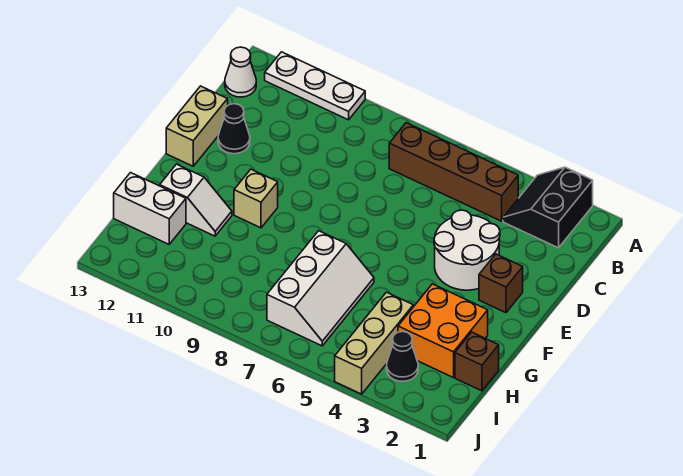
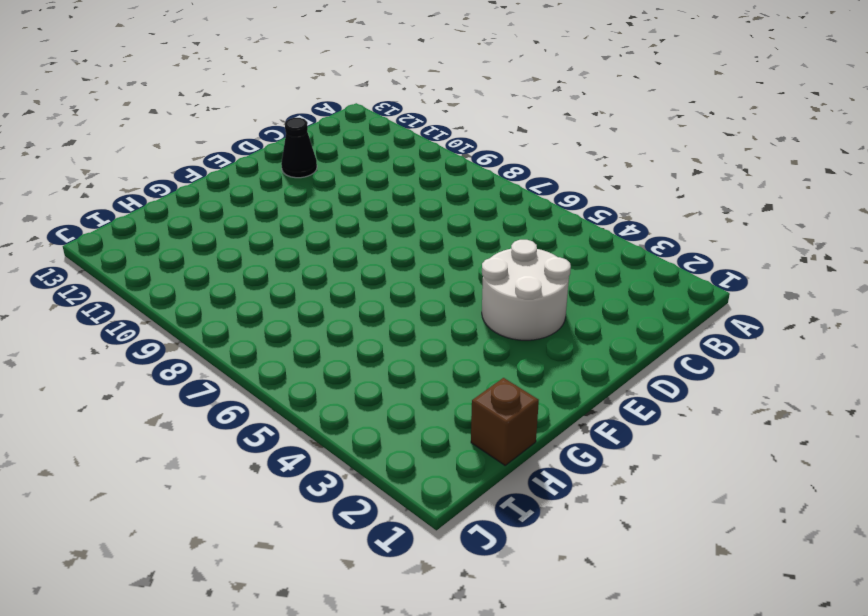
none -> black slope A2:B3 level 1 top 2
none -> white plate A10:A12 level 1
none -> brown brick B4:B7 level 1

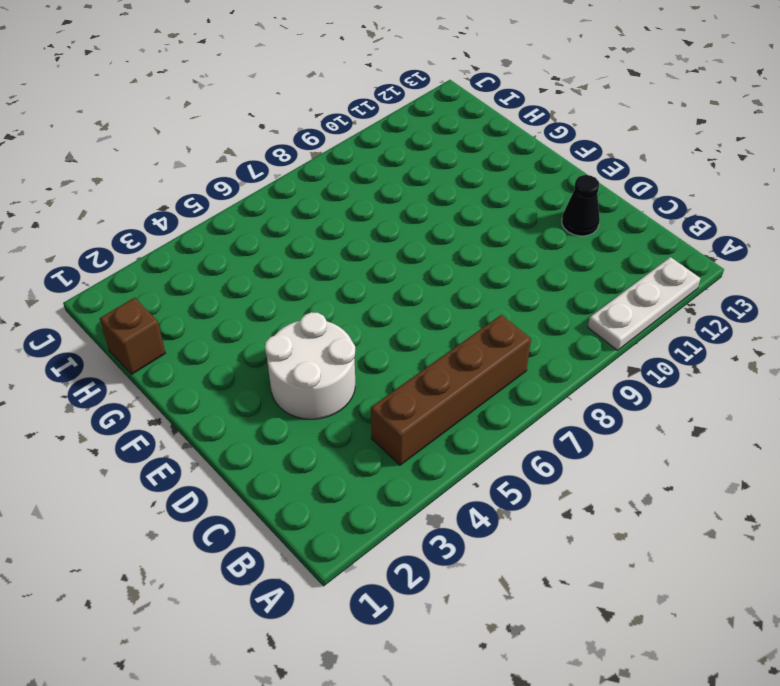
none -> black slope A2:B3 level 1 top 2
none -> white cone B13 level 1
none -> tan brick D13:E13 level 1

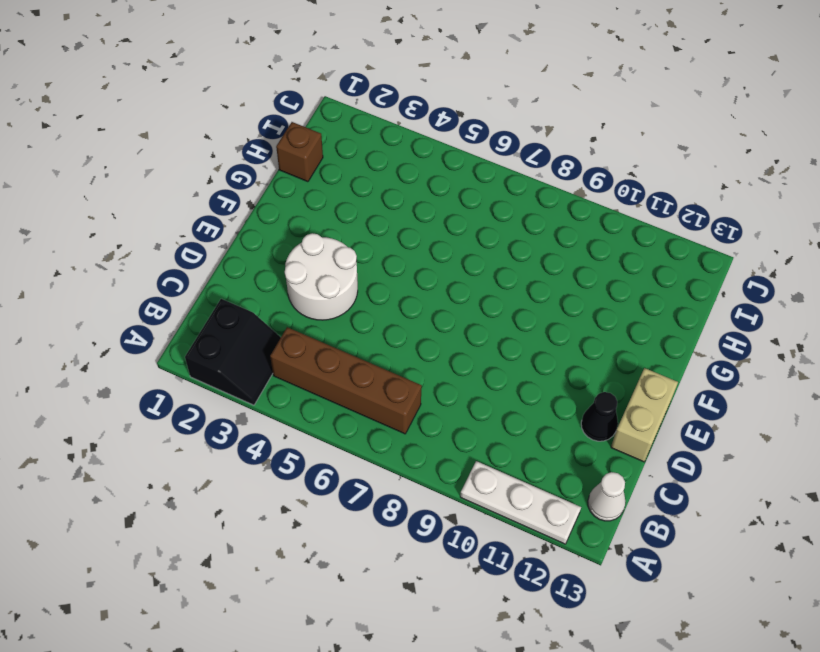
none -> brown brick E2 level 1
none -> tan brick F10 level 1
none -> orange brick G2:H3 level 1

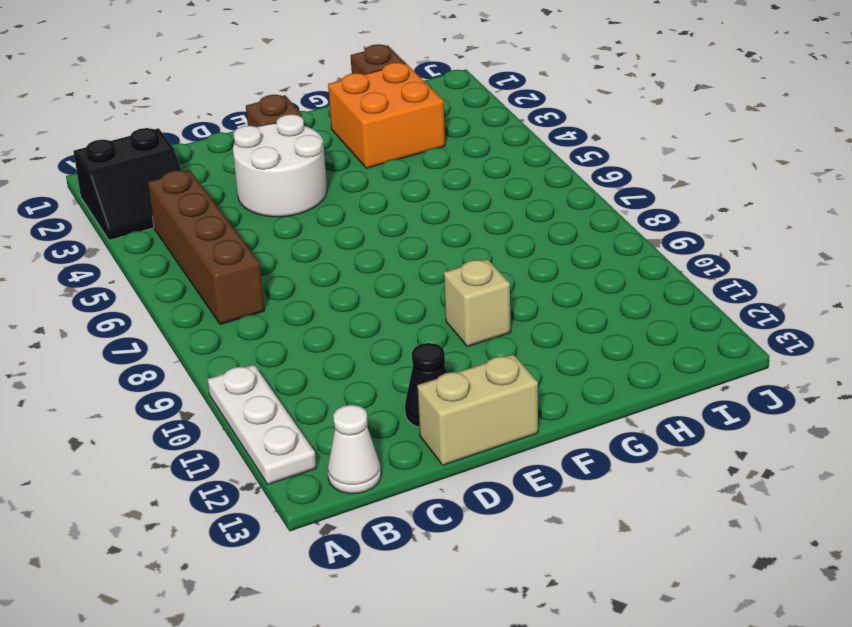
none -> white slope G6:I7 level 1 top 7
none -> white slope G11:G12 level 1 top 12
none -> tan brick H4:J4 level 1

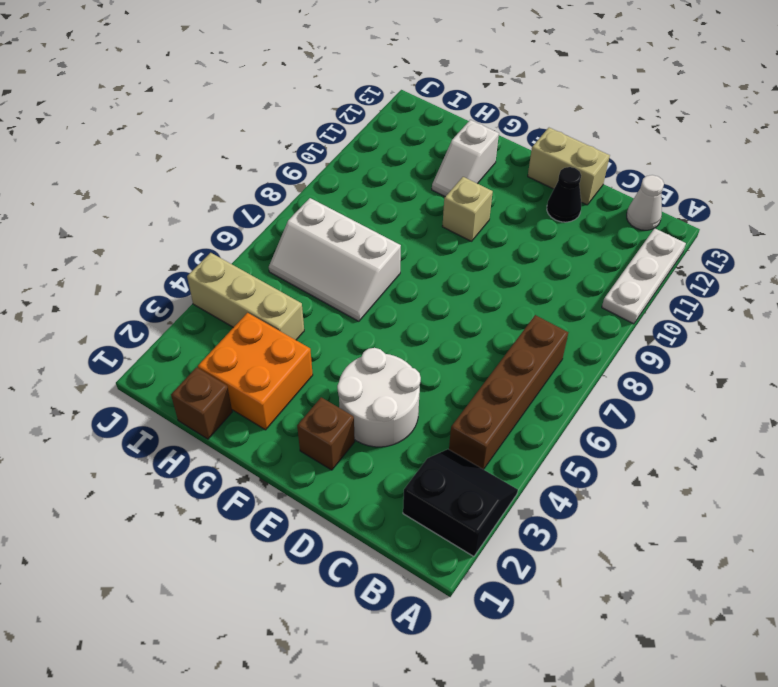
none -> white brick H12:H13 level 1
none -> black cone I3 level 1

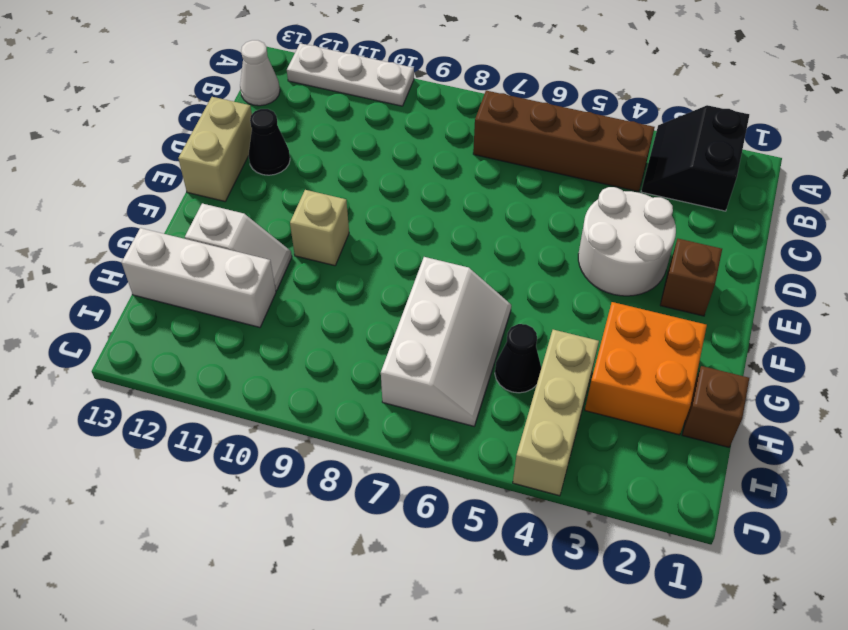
black cone H5 level 1 -> black cone I3 level 1
white brick H11:H13 level 1 -> white brick H12:H13 level 1

